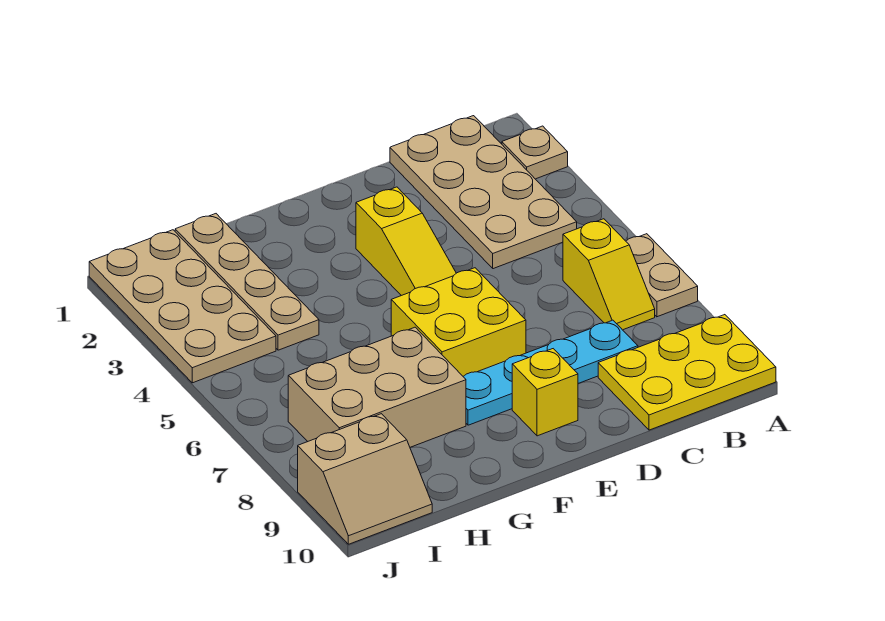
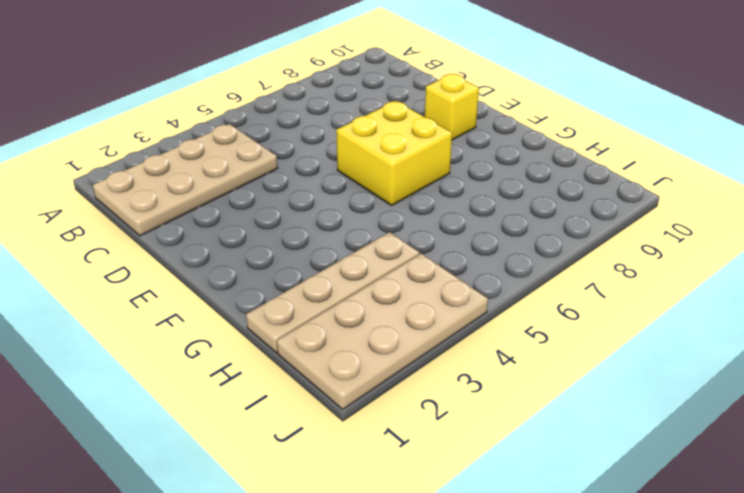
none -> tan plate A2 level 1
none -> tan plate A6:A7 level 1
none -> yellow plate A9:C10 level 1

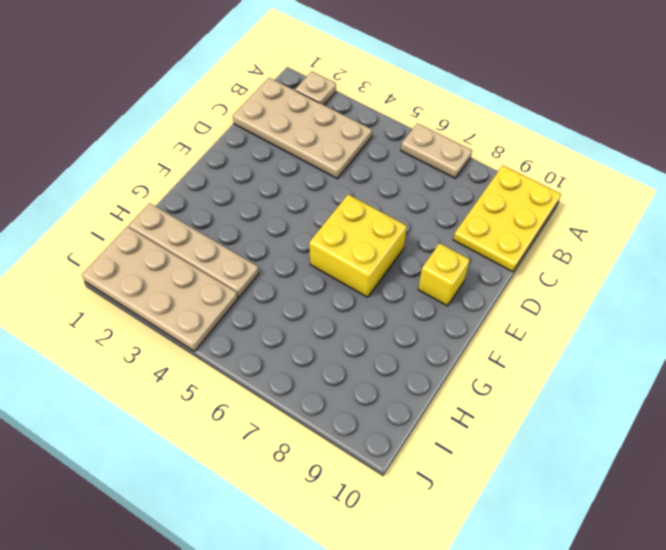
none -> yellow slope B6:B7 level 1 top 6
none -> cyan plate C8:F8 level 1
none -> yellow slope E3:E5 level 1 top 3

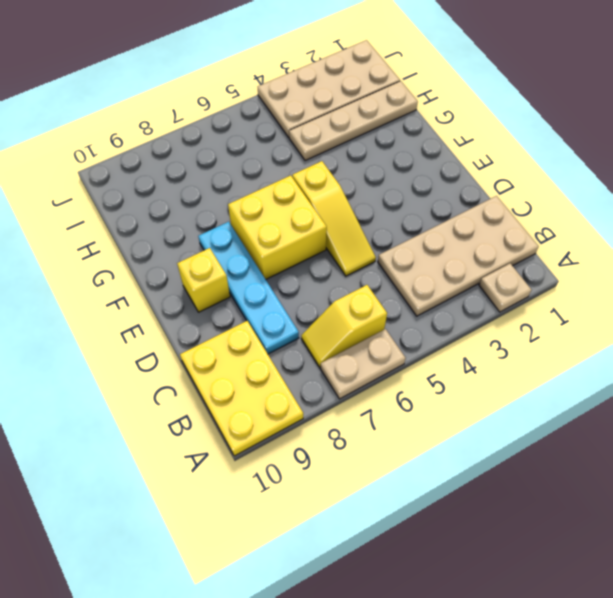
yellow slope D5:F5 level 1 top F -> yellow slope E3:E5 level 1 top 3
none -> tan brick G7:I8 level 1
none -> tan slope I9:J10 level 1 top 9

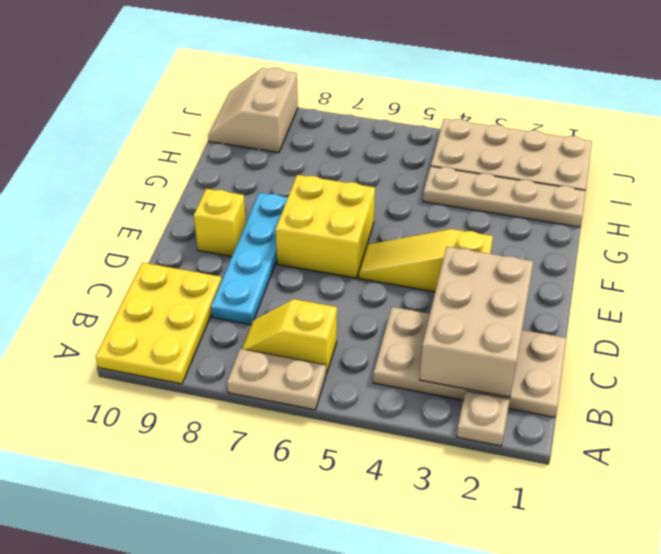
tan brick B2:D3 level 2 -> tan brick G7:I8 level 1

